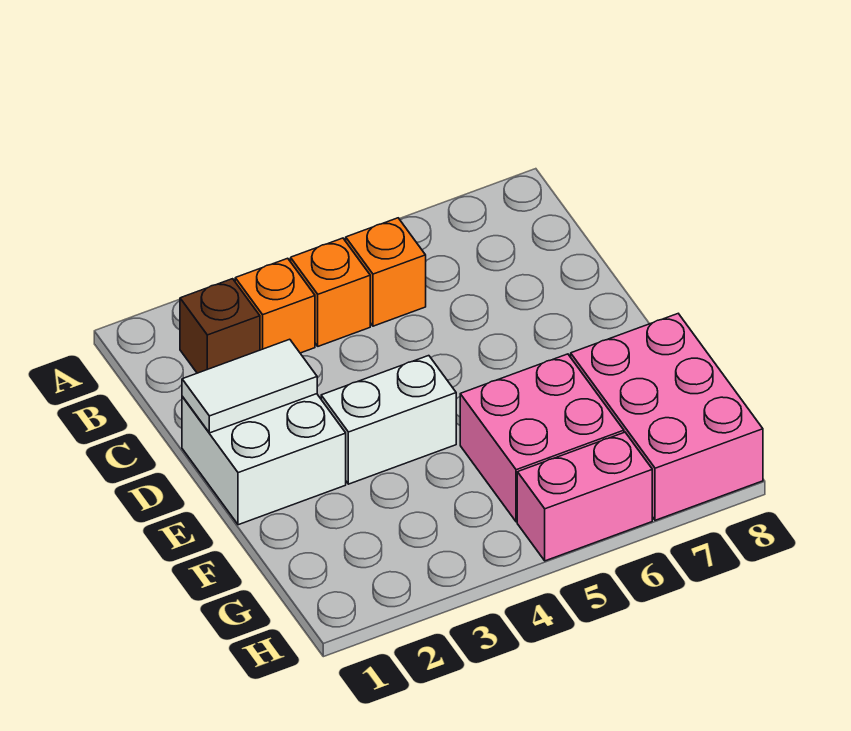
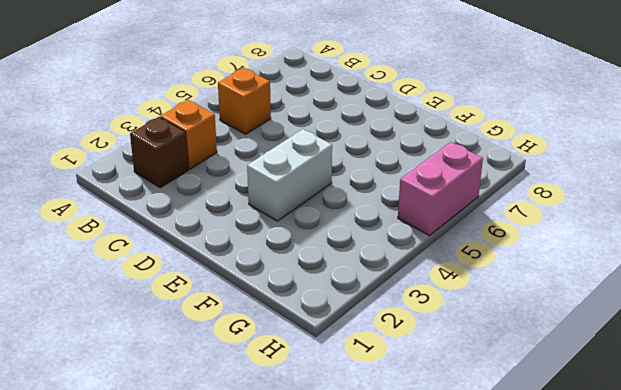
none -> orange brick B4 level 1
none -> white brick D1:E2 level 1

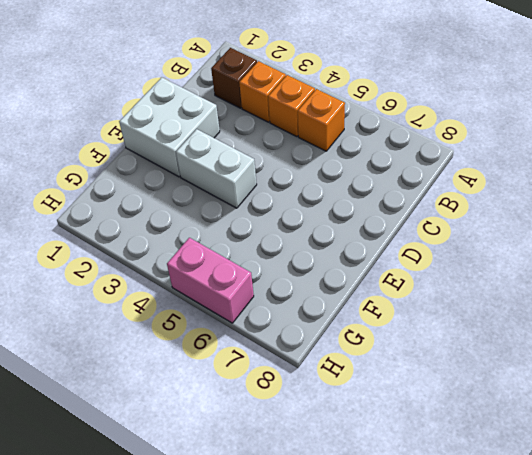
none -> pink brick F5:G6 level 1
none -> pink brick F7:H8 level 1

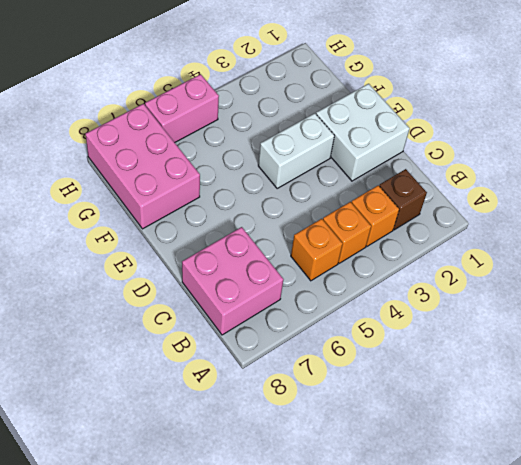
pink brick B7:C8 level 1 -> pink brick F5:G6 level 1
none -> white tile D1:D2 level 2

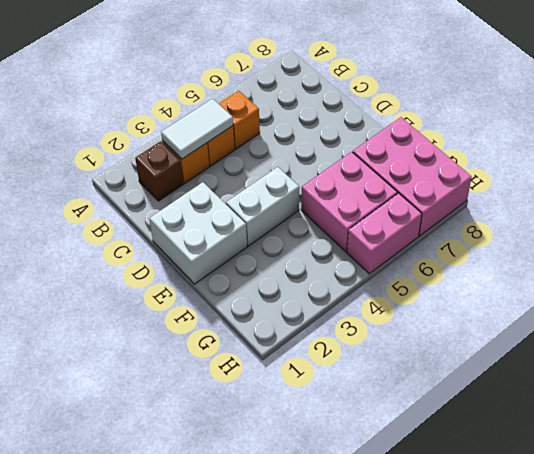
white tile B3:B4 level 2 -> white tile D1:D2 level 2

